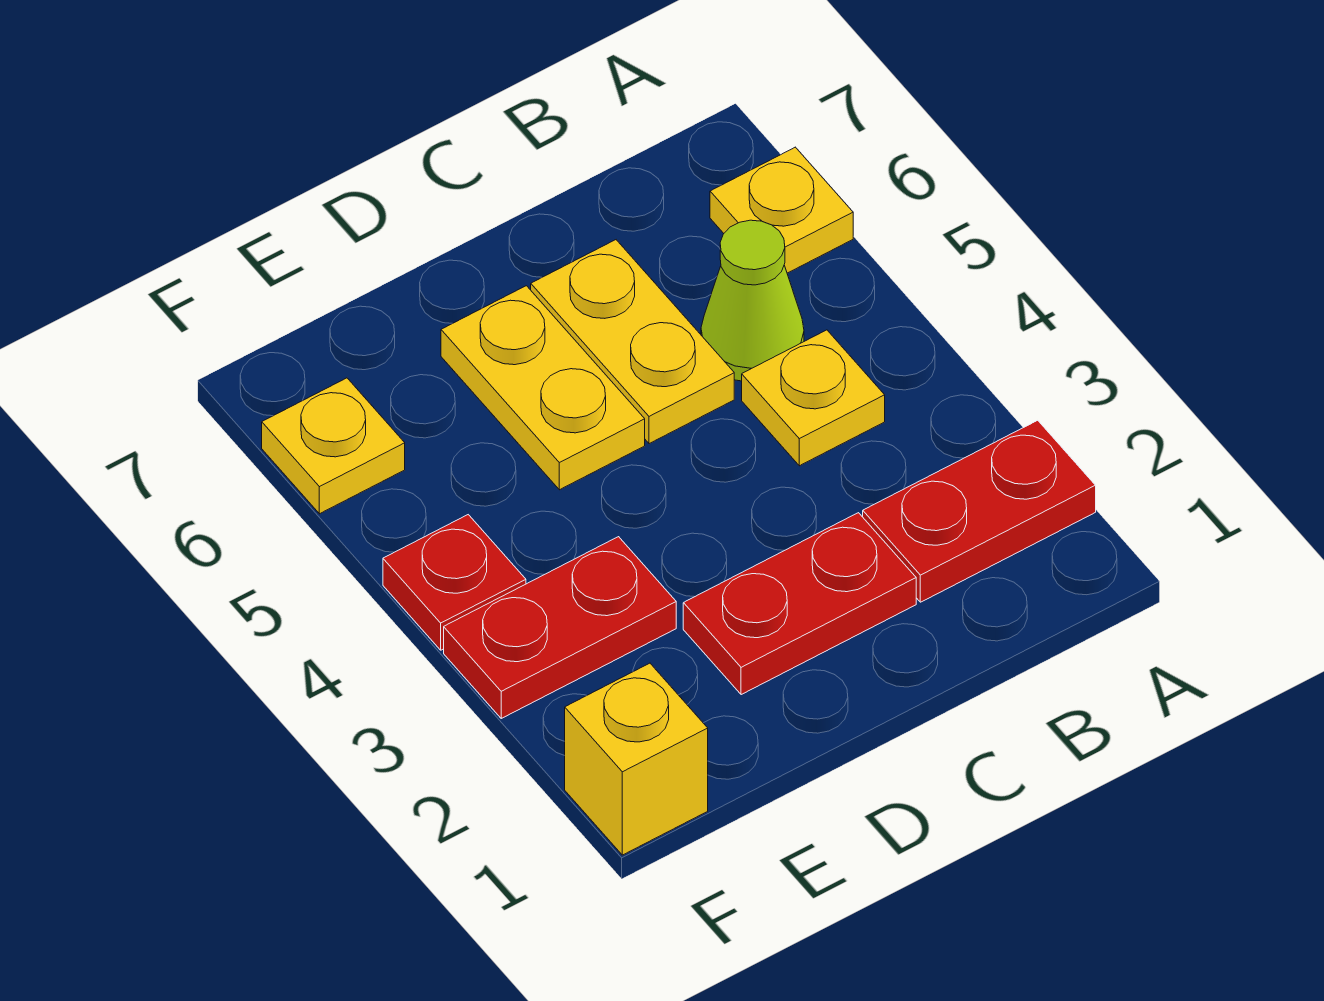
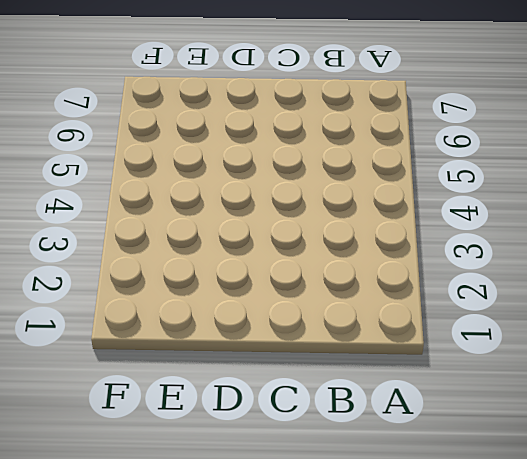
none -> red plate A2:B2 level 1
none -> yellow plate A6 level 1

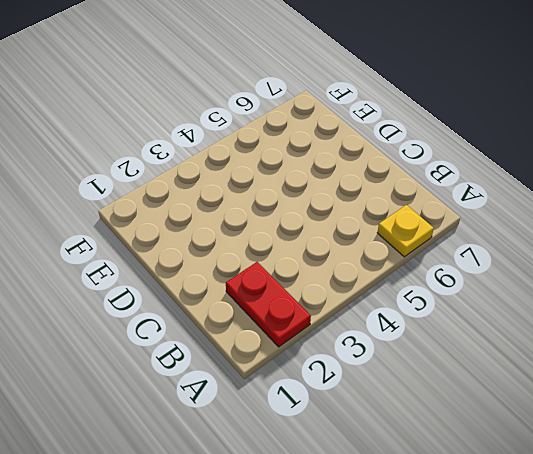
none -> yellow plate B4 level 1
none -> lime cone B5 level 1

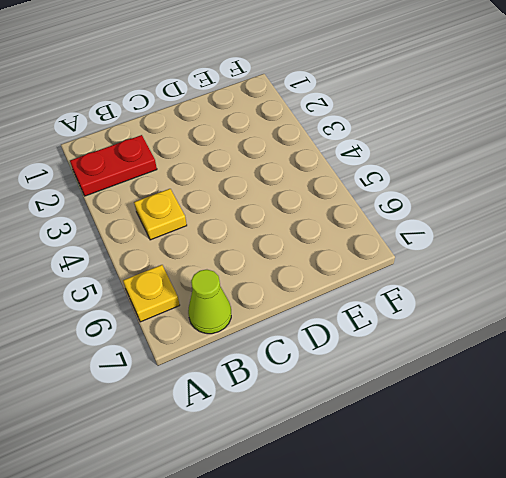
lime cone B7 level 1 -> lime cone B5 level 1
none -> red plate C2:D2 level 1
none -> yellow plate C5:C6 level 1

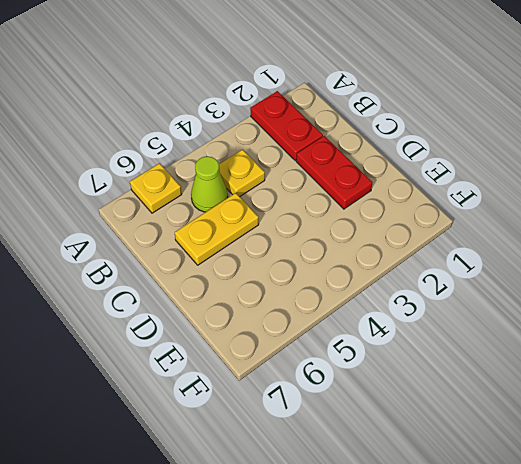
none -> yellow plate D5:D6 level 1
none -> red plate E3:F3 level 1

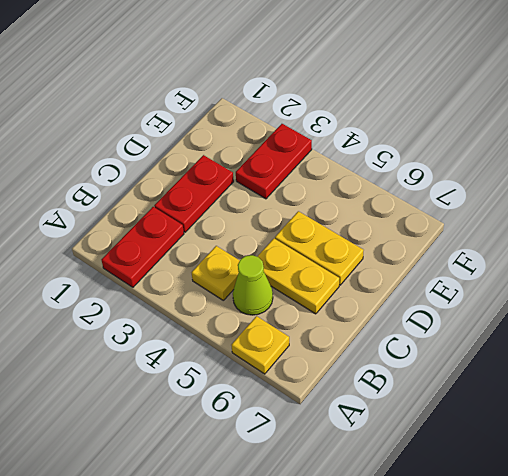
none -> yellow brick F1 level 1
none -> red plate F4 level 1

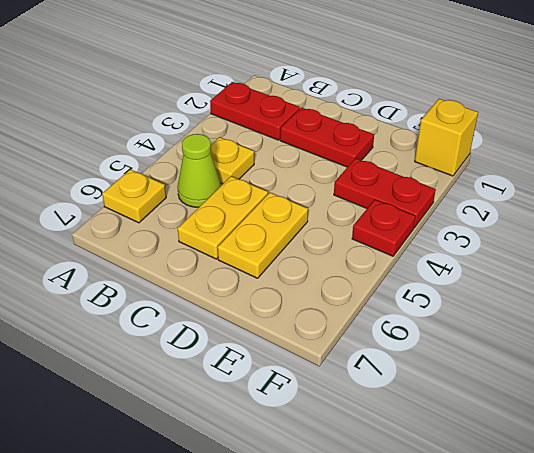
none -> yellow plate F6 level 1

